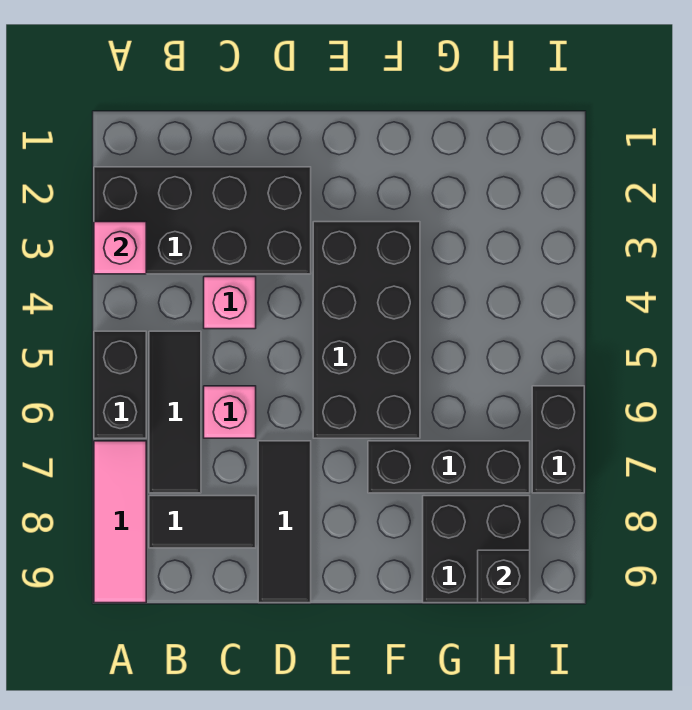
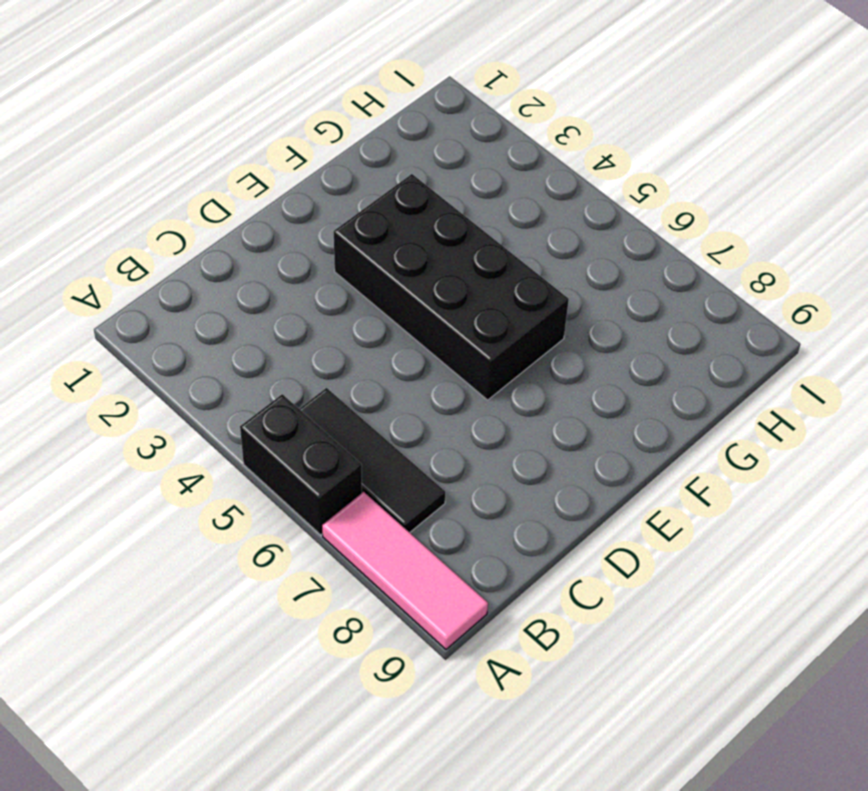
none -> black brick A2:D3 level 1
none -> black tile B8:C8 level 1
none -> pink brick C4 level 1

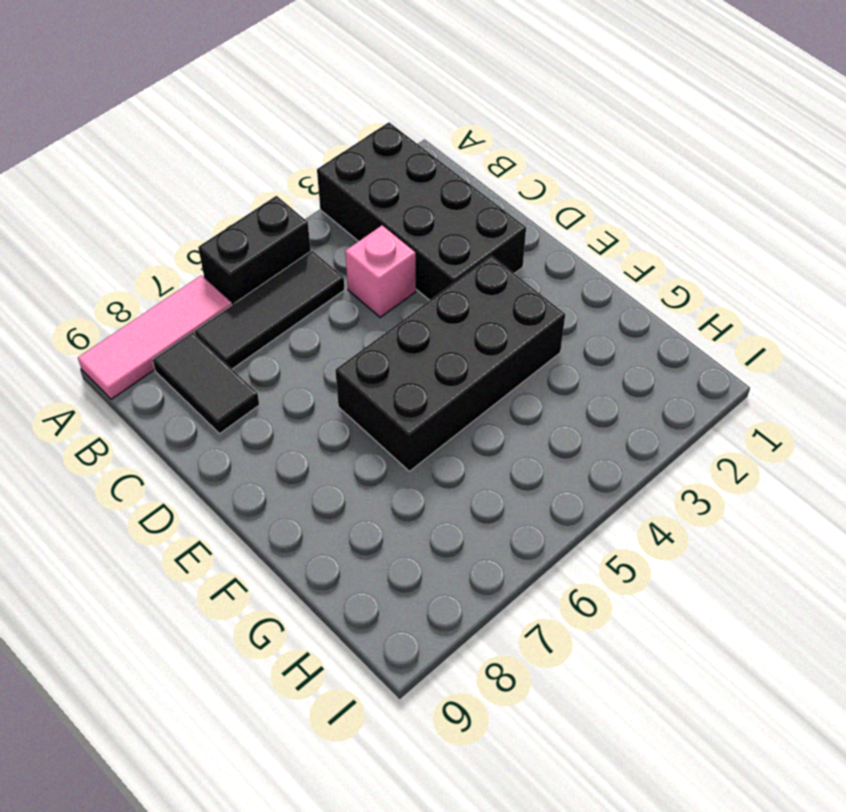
none -> pink brick C6 level 1
none -> black tile D7:D9 level 1
none -> black brick F7:H7 level 1

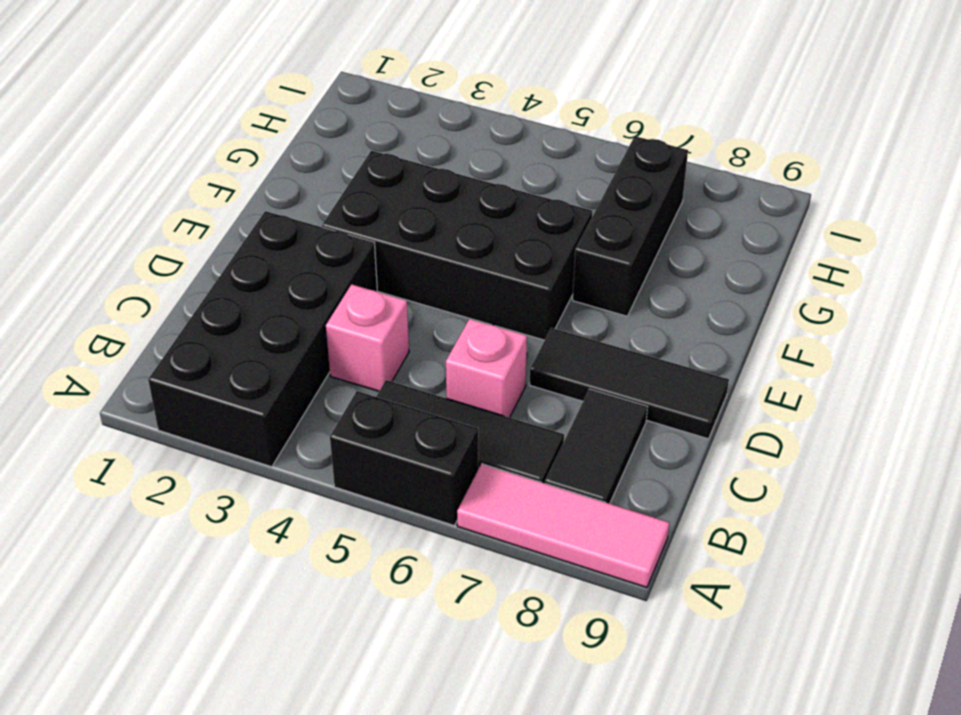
none -> black brick G8:H9 level 1
none -> black brick I6:I7 level 1
none -> pink brick A3 level 2

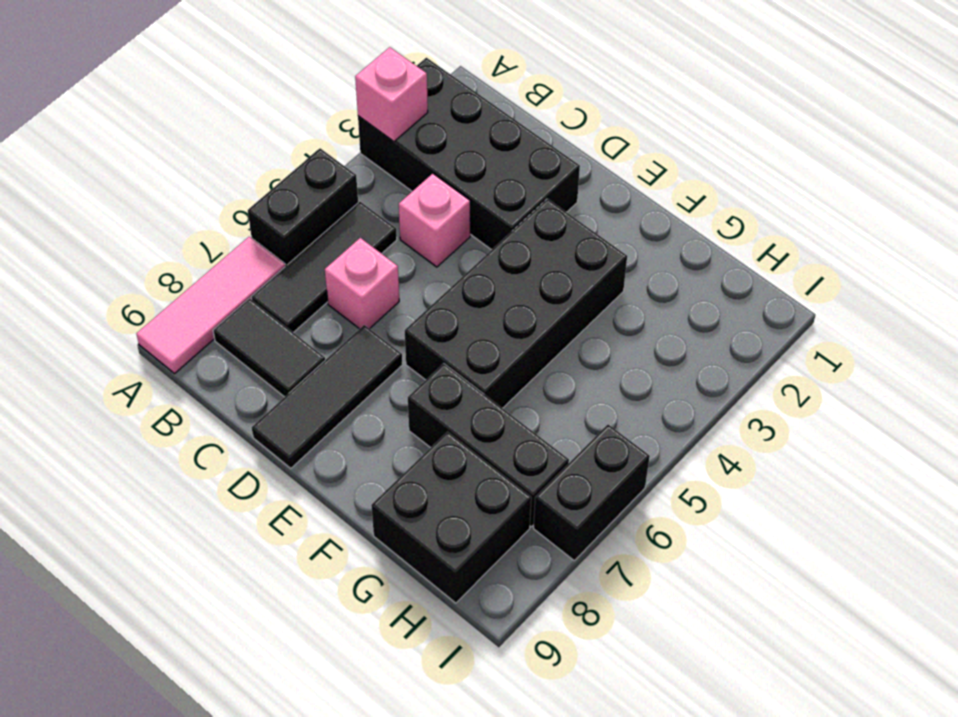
none -> black brick H9 level 2

